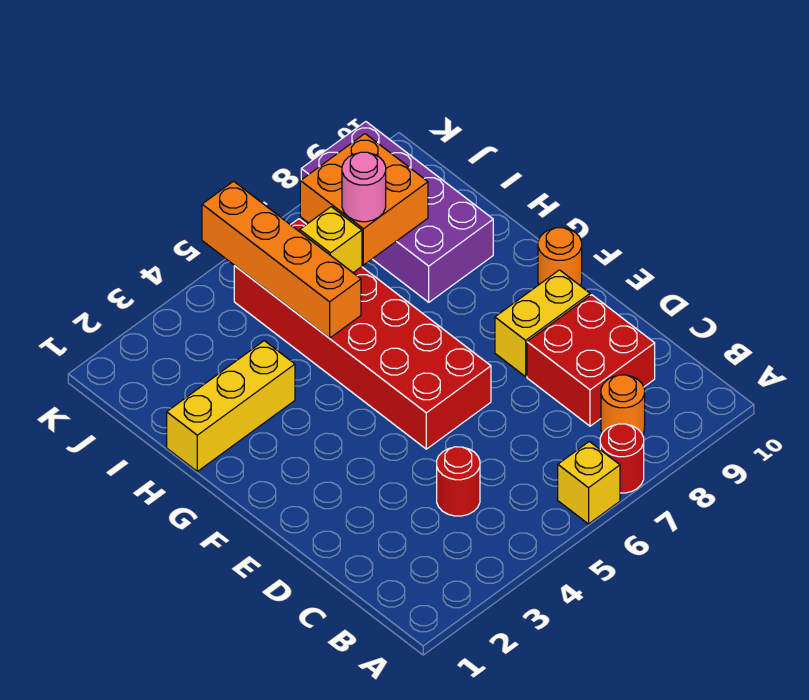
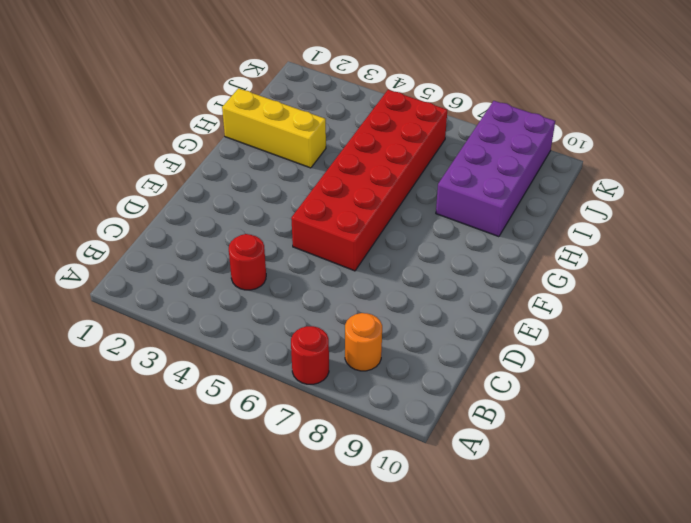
none -> yellow brick A6 level 1
none -> red brick C8:D9 level 1
none -> yellow brick E8:E9 level 1

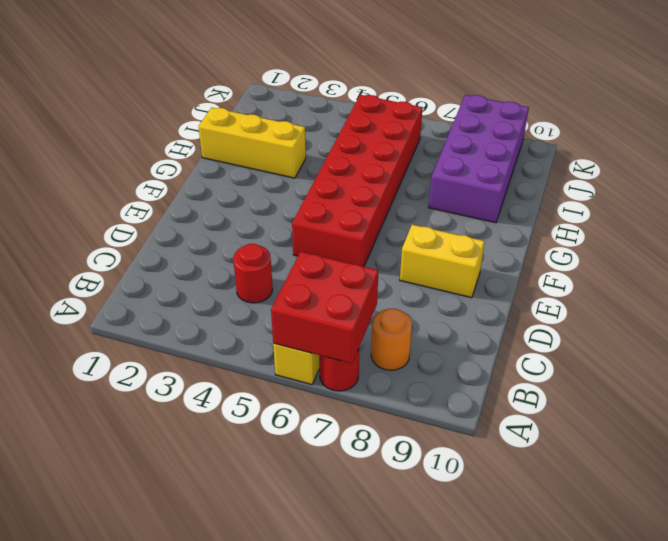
red brick A6:B7 level 2 -> red brick C8:D9 level 1
none -> orange round brick F10 level 1
none -> orange brick H5:K5 level 2
none -> yellow brick I6 level 2

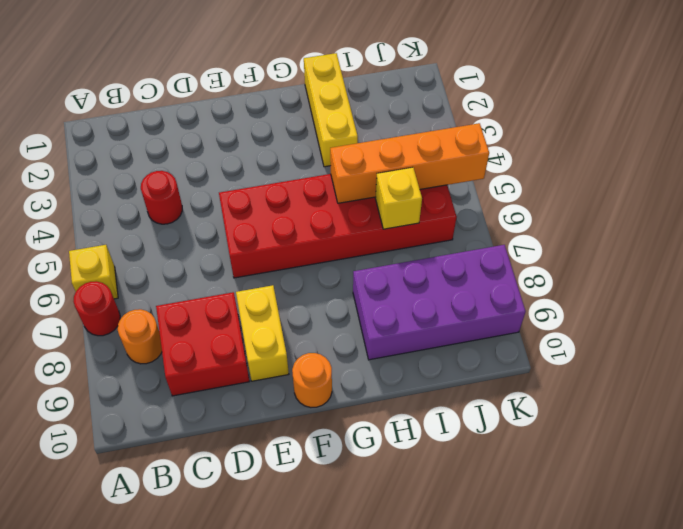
none -> orange brick I7:J8 level 2
none -> pink round brick I7 level 3

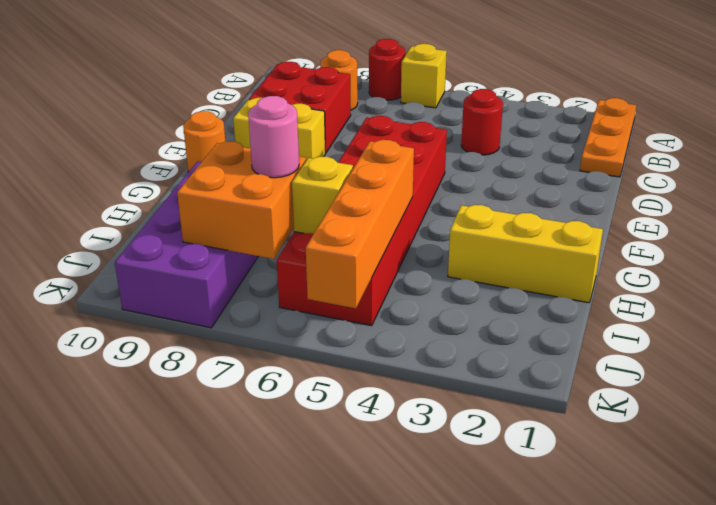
orange plate A1:C1 level 1 -> none

